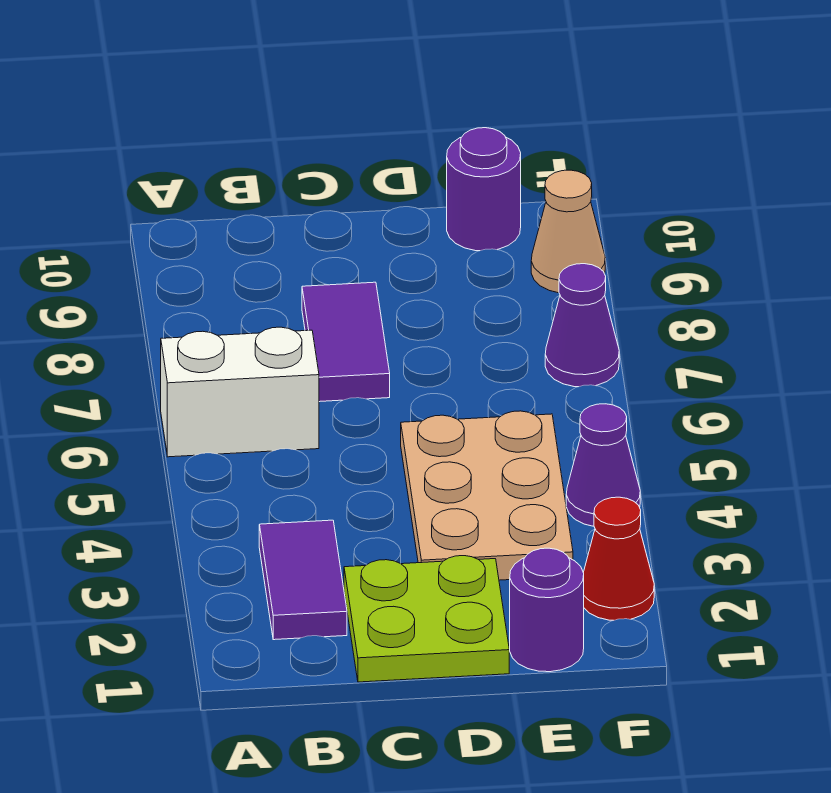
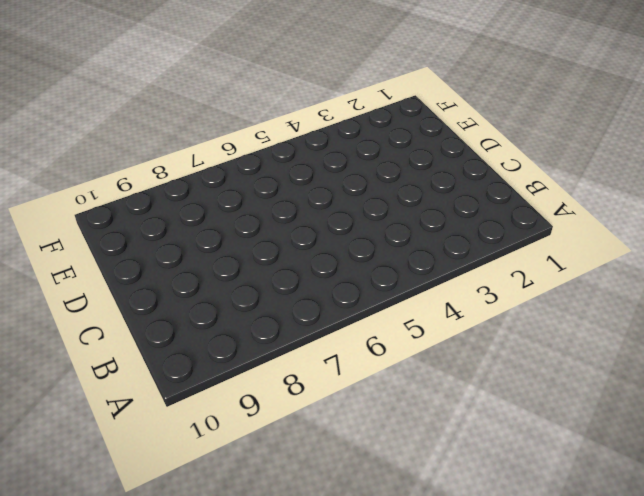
none -> white brick A6:B6 level 1
none -> purple tile B2:B3 level 1

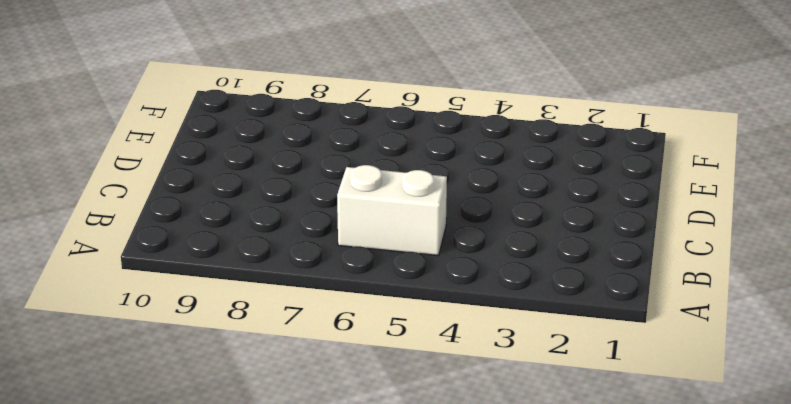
white brick B5:B6 level 1 -> white brick A6:B6 level 1
none -> purple tile B2:B3 level 1
none -> lime plate C1:D2 level 1

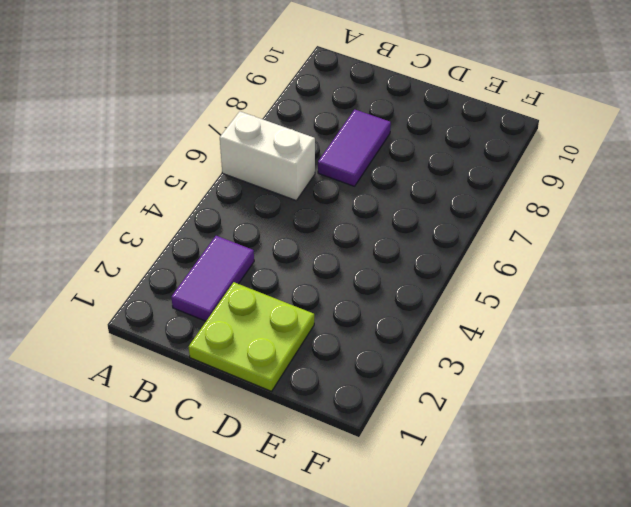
none -> tan plate D3:E5 level 1
none -> purple round brick E1 level 1

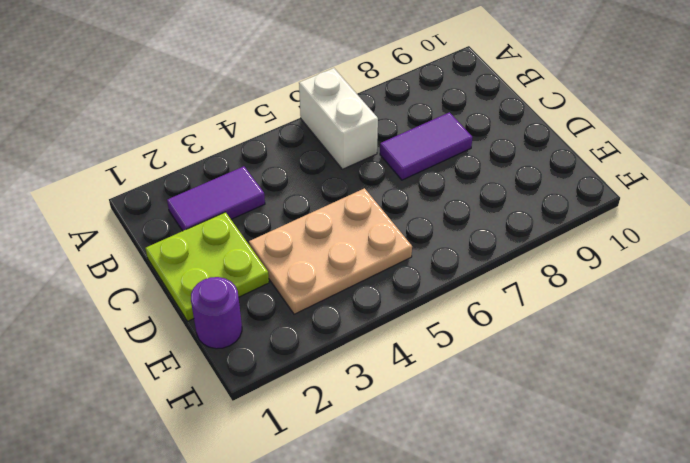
none -> purple round brick E10 level 1
none -> red cone F2 level 1

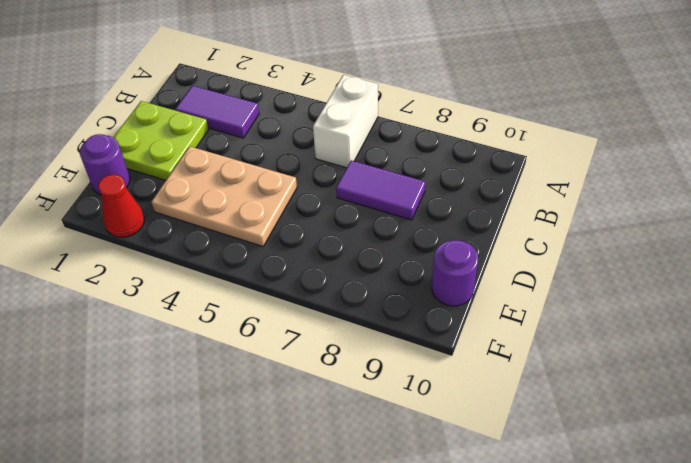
none -> purple cone F4 level 1
none -> purple cone F7 level 1

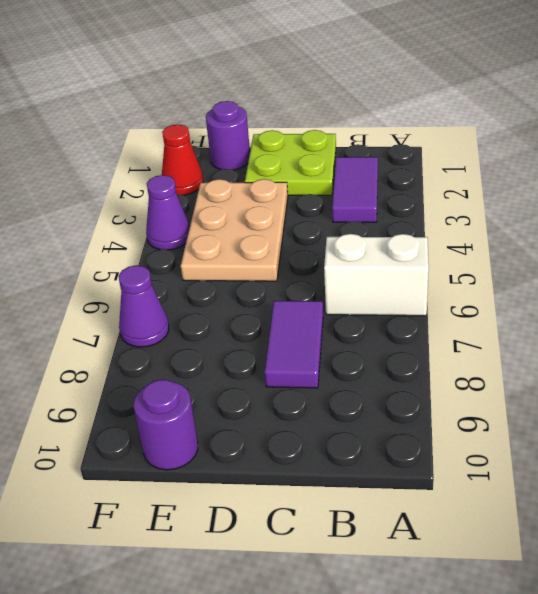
none -> tan cone F9 level 1

